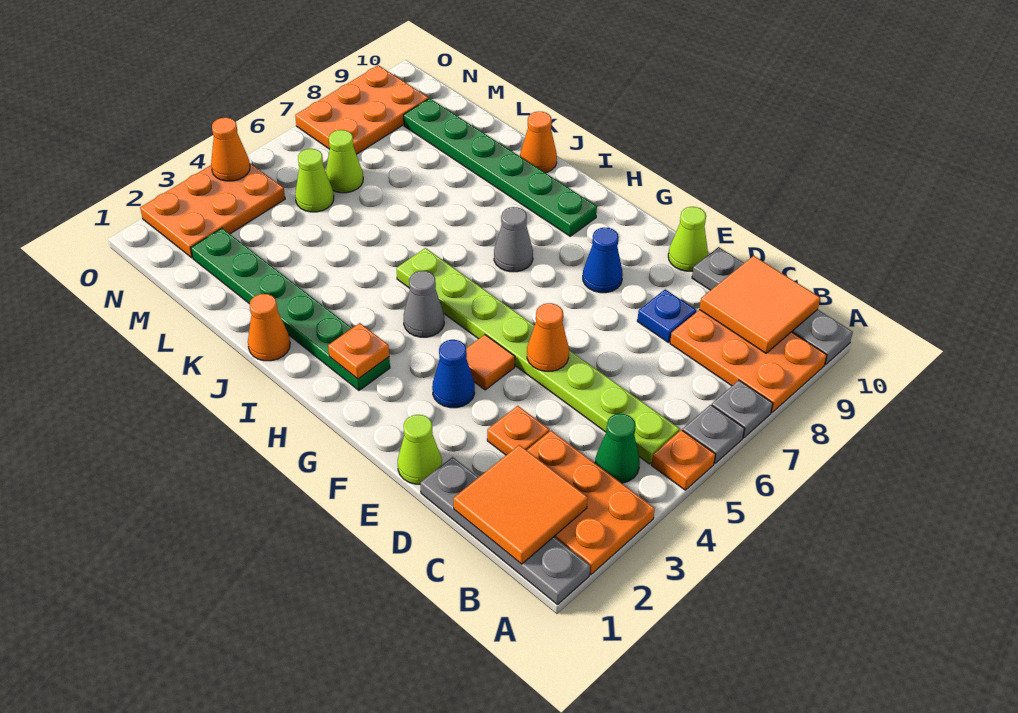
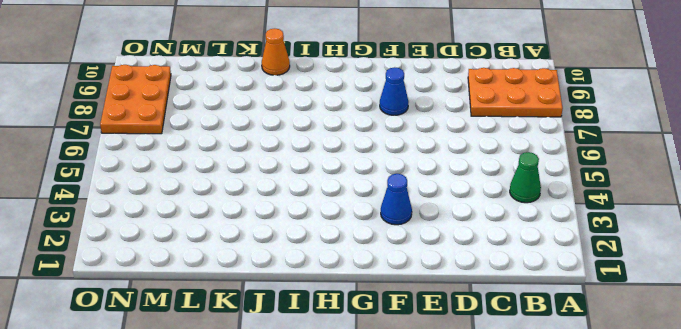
none -> grey plate A1:D1 level 1
none -> orange plate A2:C3 level 1
none -> orange plate A5 level 1
none -> grey plate A6 level 1

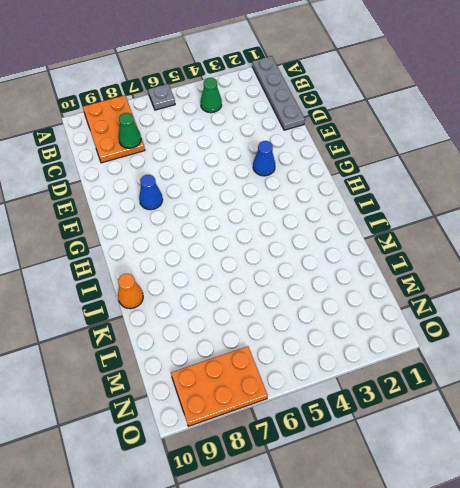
green cone C8 level 2 -> none
none -> orange plate A2:C3 level 1
none -> orange plate A5 level 1
none -> grey plate A7 level 1
none -> grey plate A10:D10 level 1

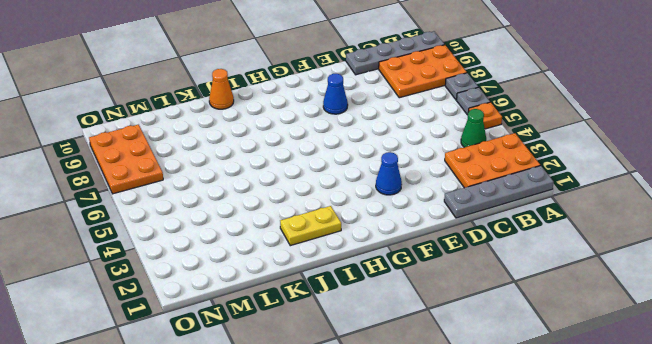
yellow plate I2:J2 level 1 -> green plate H2:M2 level 1
none -> lime plate B5:I5 level 1
none -> orange plate D3 level 1
none -> blue plate D8 level 1
none -> lime cone E1 level 1

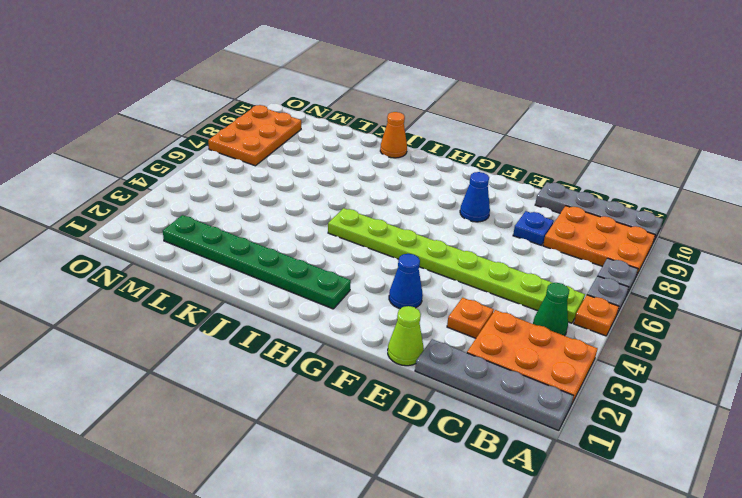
none -> lime cone E10 level 1
none -> orange tile F4 level 1
none -> grey cone H4 level 1
none -> grey cone H7 level 1

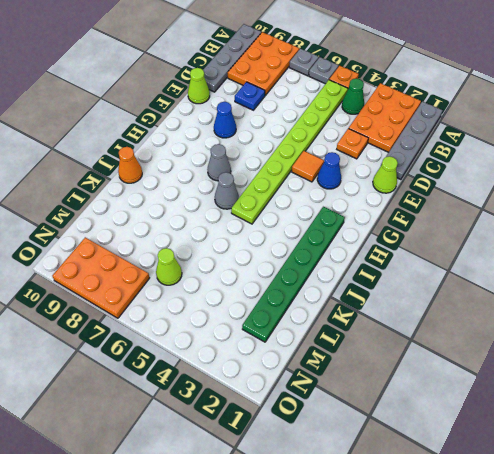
grey cone I6 level 1 -> grey cone H4 level 1
none -> green plate H9:M9 level 1
none -> orange cone J1 level 1
none -> lime cone M5 level 1
none -> orange plate N2:O4 level 1

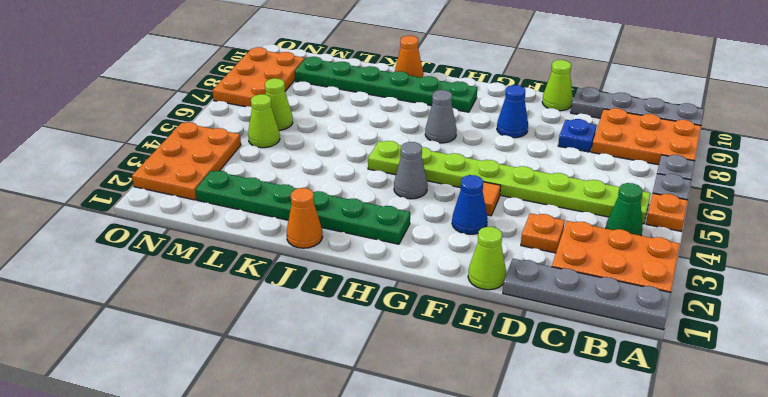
none -> orange tile B1:C2 level 2
none -> orange tile B9:C10 level 2
none -> orange cone E5 level 2
none -> orange plate H2 level 2

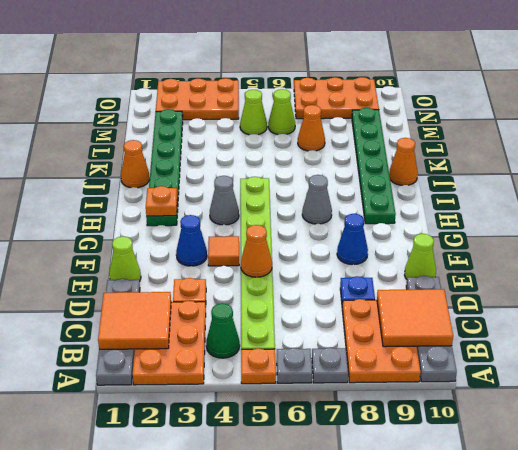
orange cone L7 level 1 -> orange cone O4 level 2

